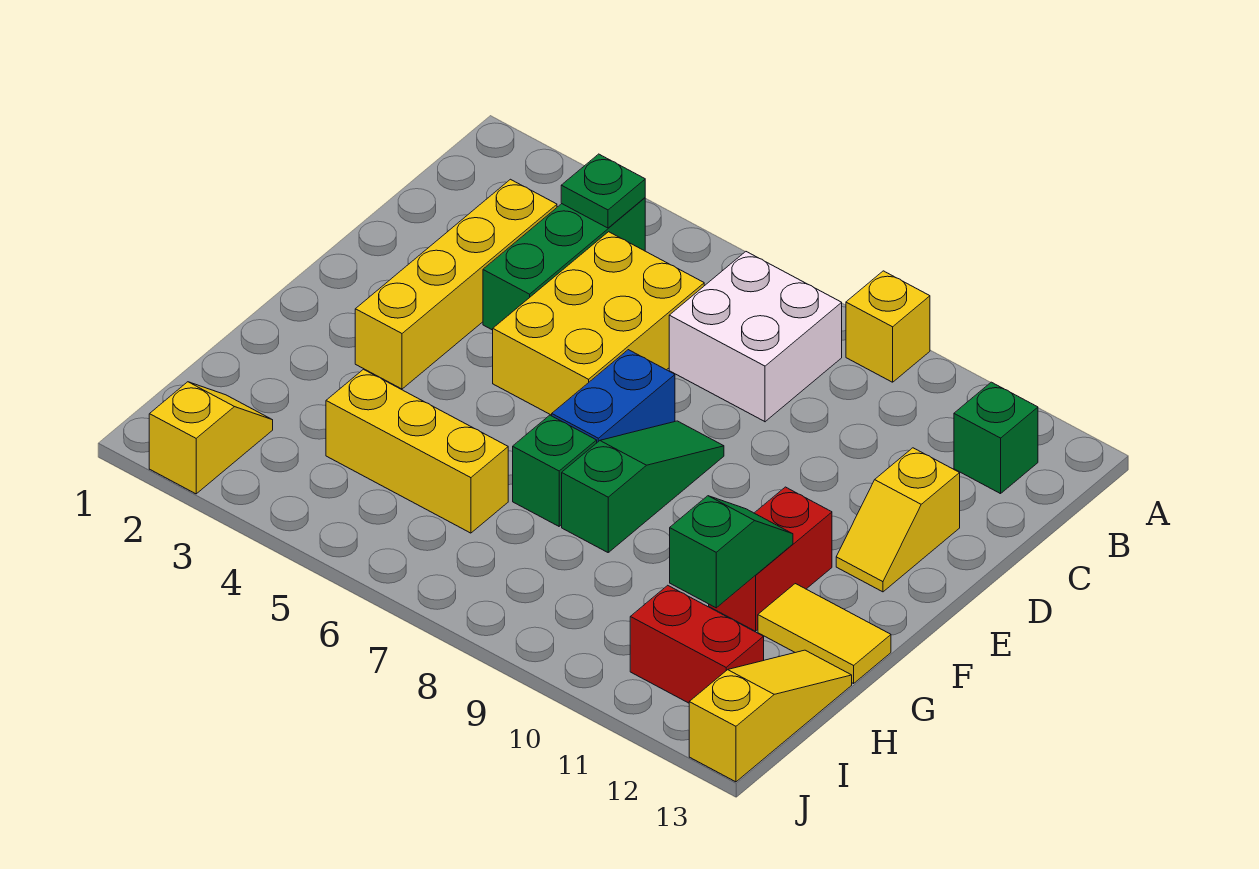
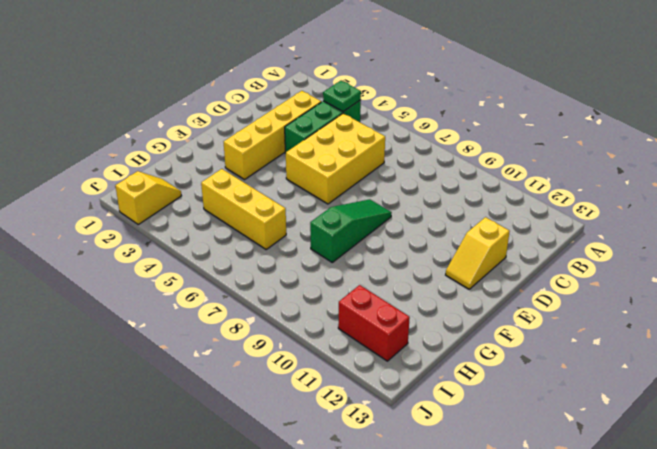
none -> yellow brick A9 level 1
none -> white brick B7:C8 level 1
none -> green brick B12 level 1

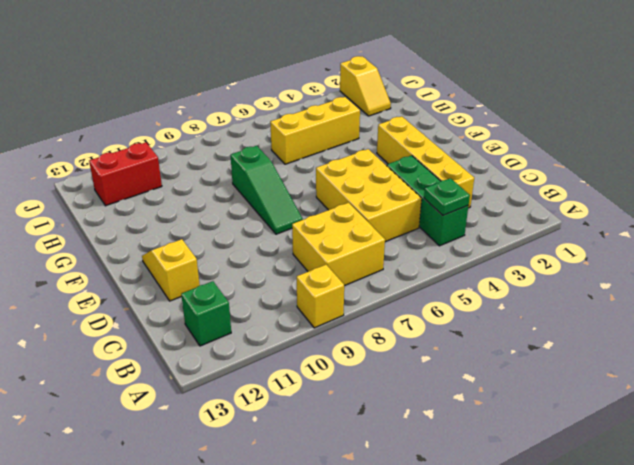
yellow brick B7:C8 level 1 -> white brick B7:C8 level 1
none -> blue brick E7:F7 level 1
none -> red brick F11:G11 level 1
none -> green brick G7 level 1

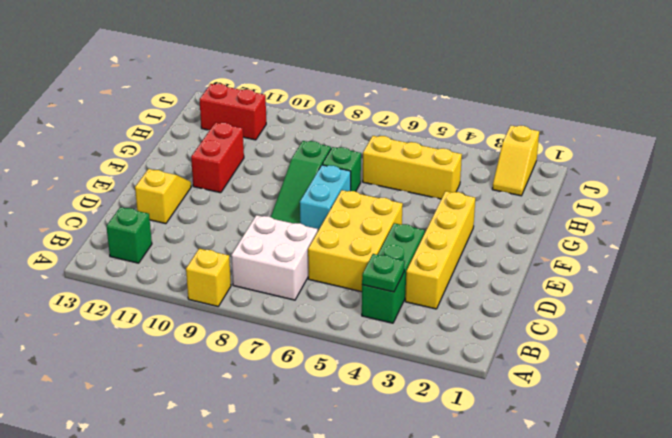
cyan brick E7:F7 level 1 -> blue brick E7:F7 level 1
none -> yellow tile G12:G13 level 1
none -> yellow slope H13:J13 level 1 top J
none -> green slope G11:H11 level 2 top H

